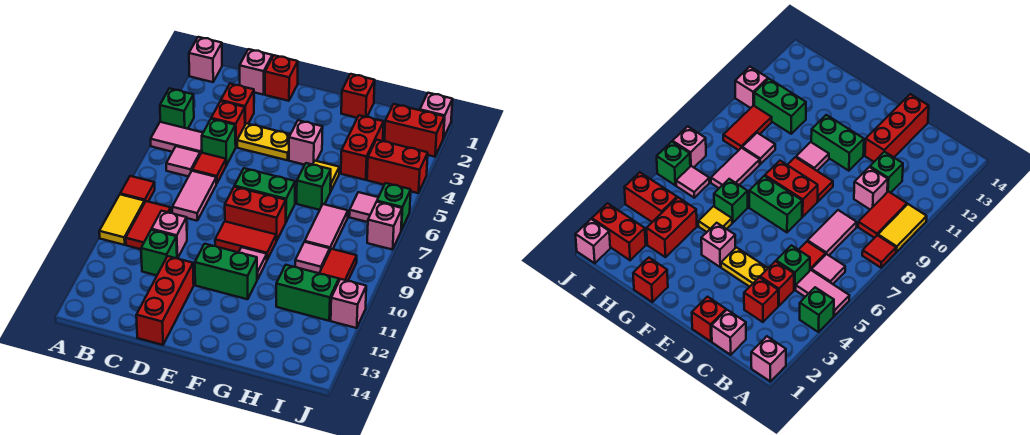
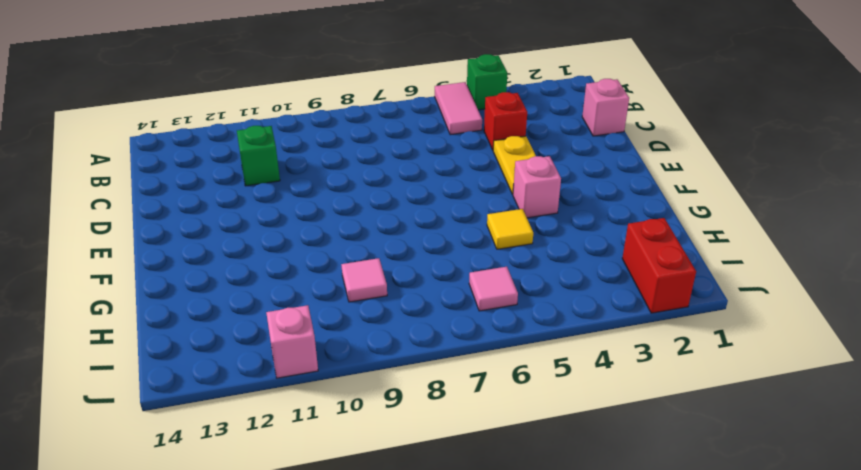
none -> pink brick A1 level 1
none -> red tile A8 level 1
none -> yellow tile A9:A10 level 1
none -> pink tile B6 level 1

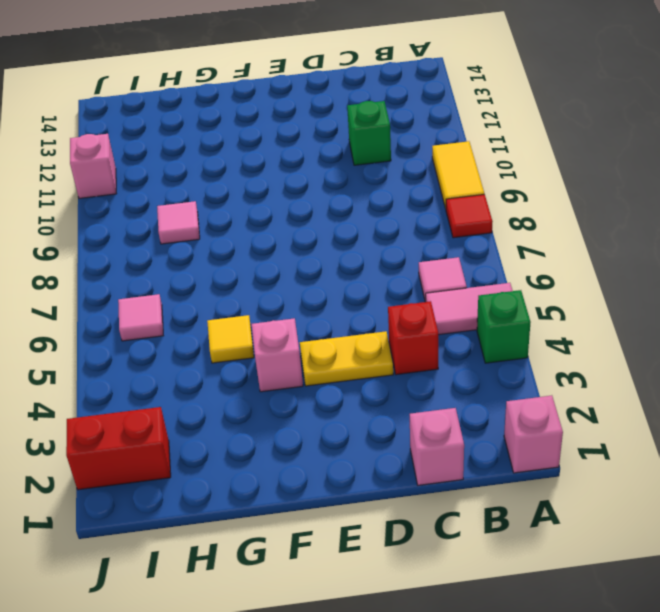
none -> red tile B9:B10 level 1
none -> red brick C3 level 1
none -> green brick C5 level 1
none -> red tile C6 level 1

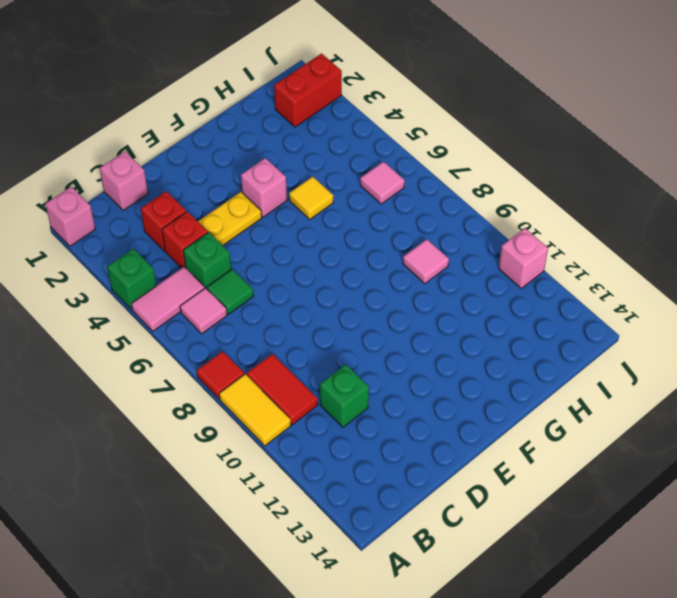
green tile C6 level 1 -> red tile C6 level 1
none -> pink tile C7:C8 level 1
none -> pink brick C10 level 1
none -> red brick D1 level 1
none -> red brick D12:D14 level 1

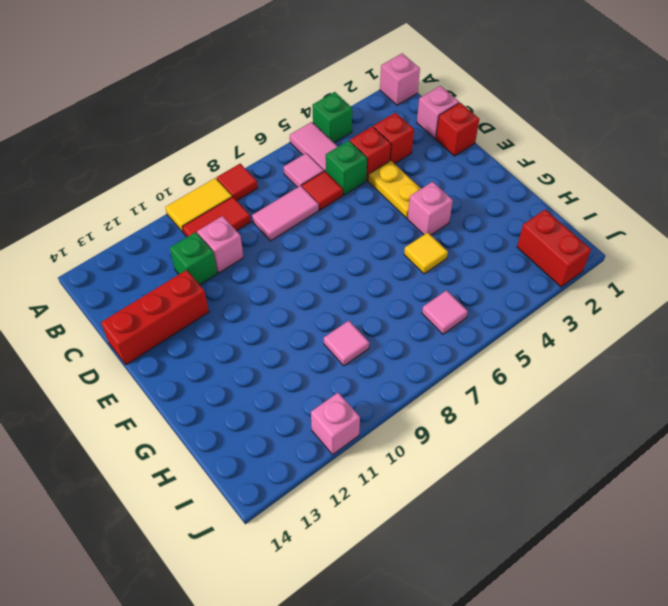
none -> green brick E7:F7 level 1
none -> red brick E8:F8 level 1
none -> red tile E9:F9 level 1
none -> green brick E11:F11 level 1

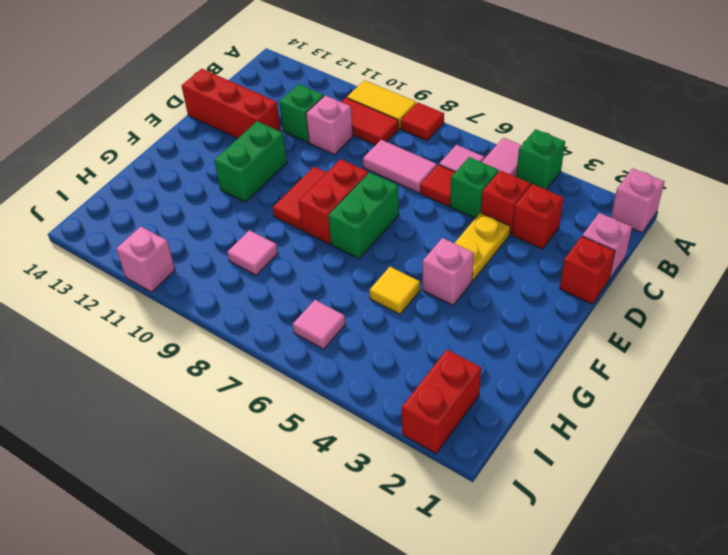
none -> pink tile F10 level 1
none -> red brick G1 level 1
none -> green brick G6 level 1
none -> red brick H3:H4 level 1

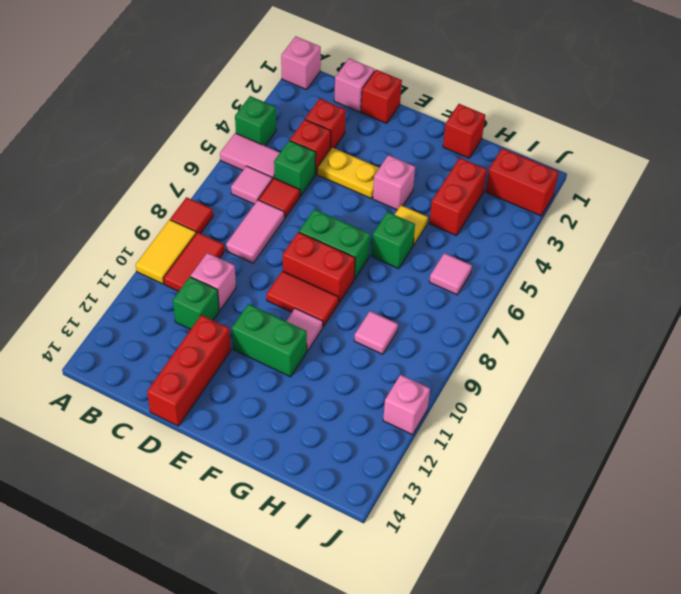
none -> pink tile H7:H8 level 1
none -> green brick H11:I11 level 1
none -> red brick I4:J4 level 1
none -> red tile I9:I10 level 1

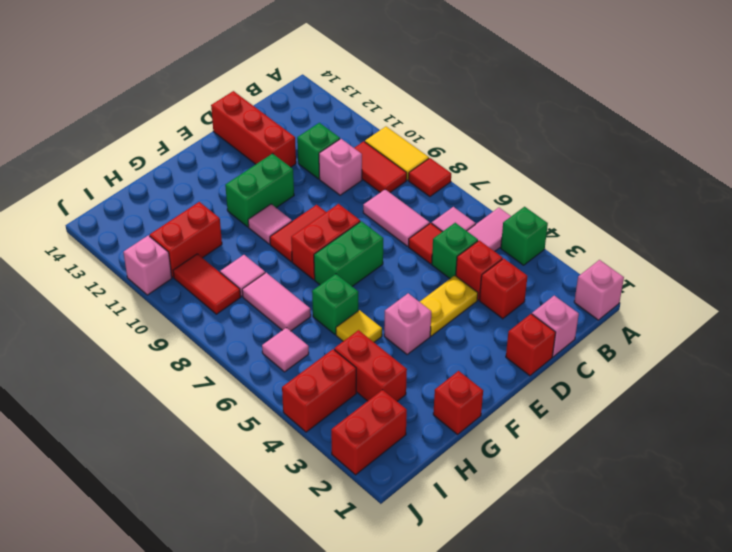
red brick H11:I11 level 1 -> green brick H11:I11 level 1
none -> pink brick J1 level 1
none -> green brick J6 level 1
none -> pink brick J7 level 1

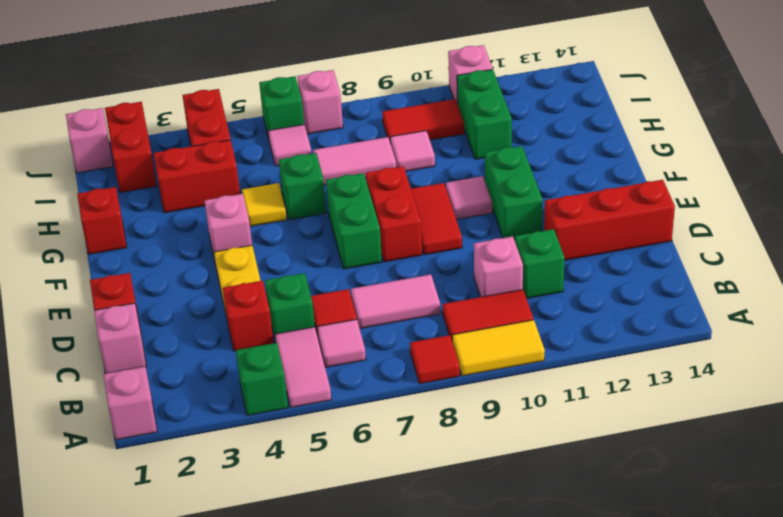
none -> red brick C3 level 1

